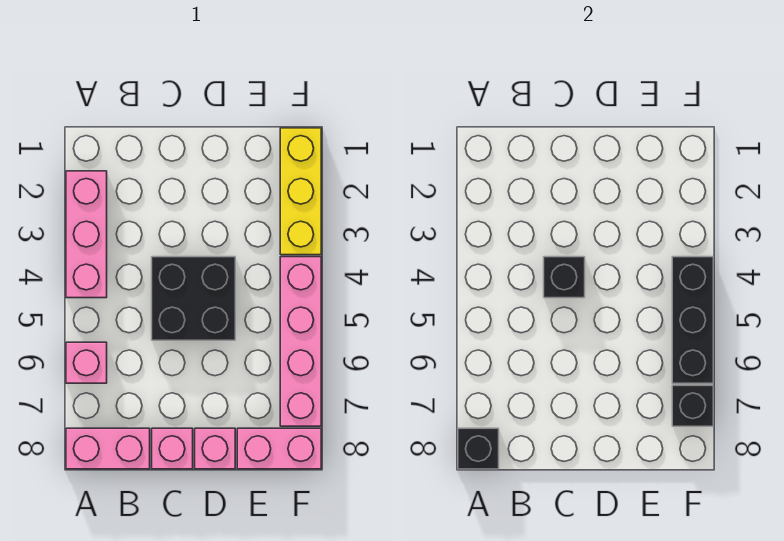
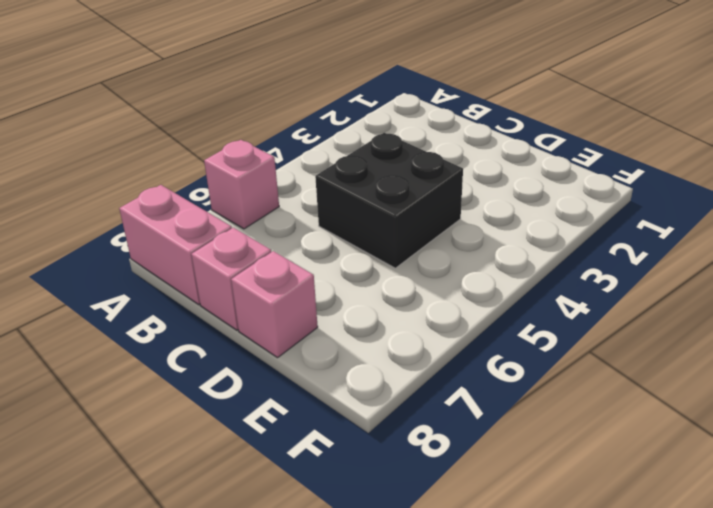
none -> pink brick A2:A4 level 1
none -> pink brick E8:F8 level 1
none -> yellow brick F1:F3 level 1

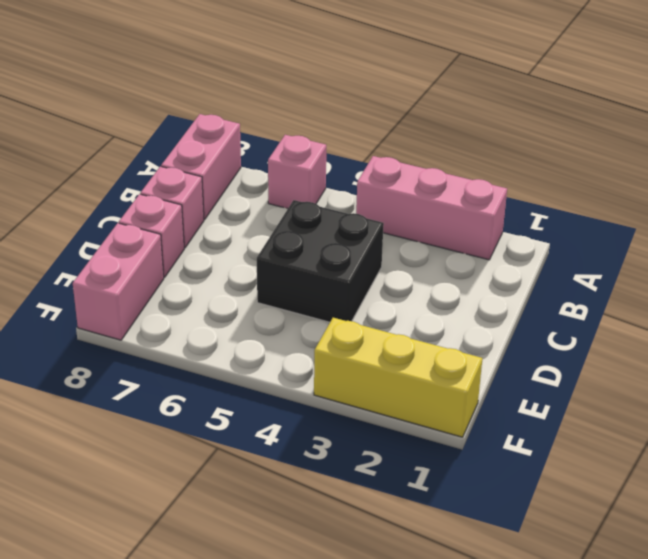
none -> pink brick F4:F7 level 1
none -> black brick A8 level 2
none -> black brick C4 level 2

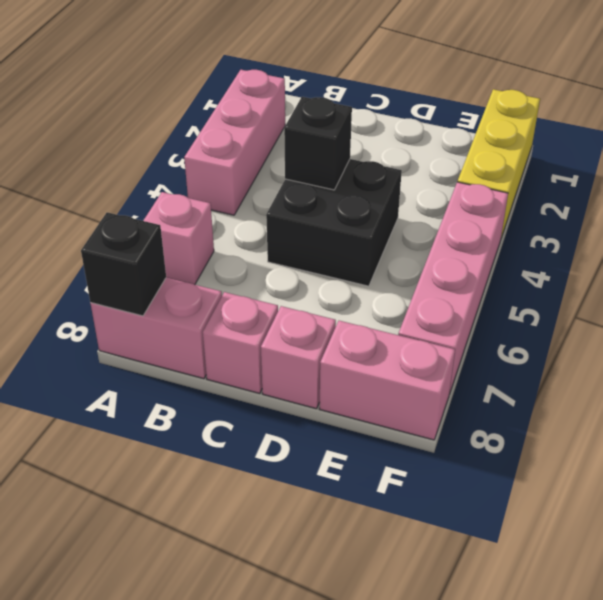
none -> black brick F4:F6 level 2
none -> black brick F7 level 2

